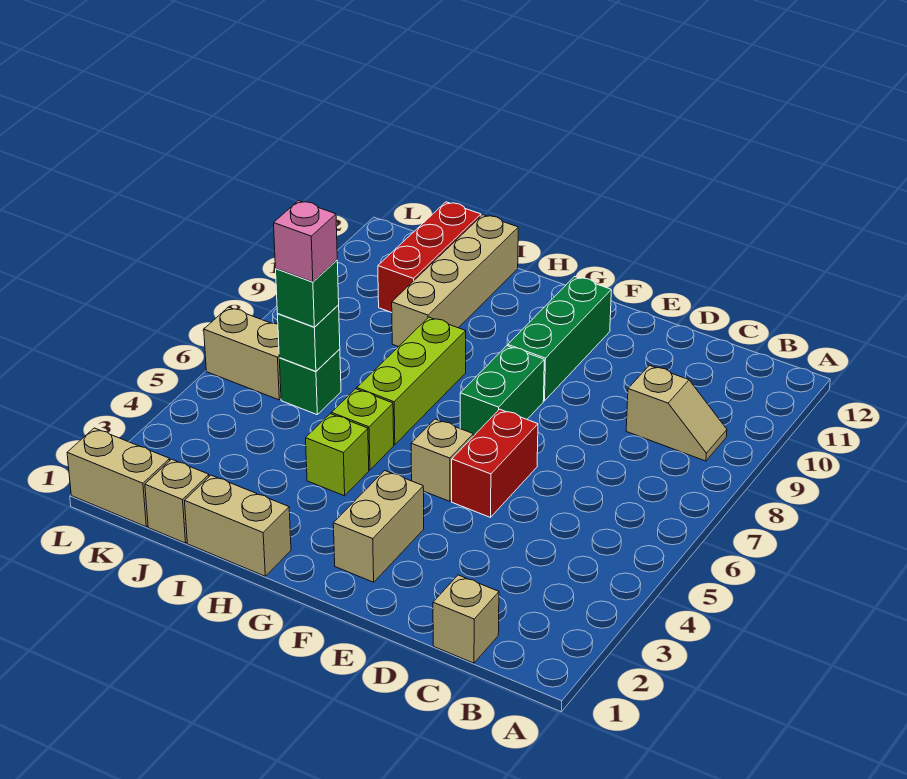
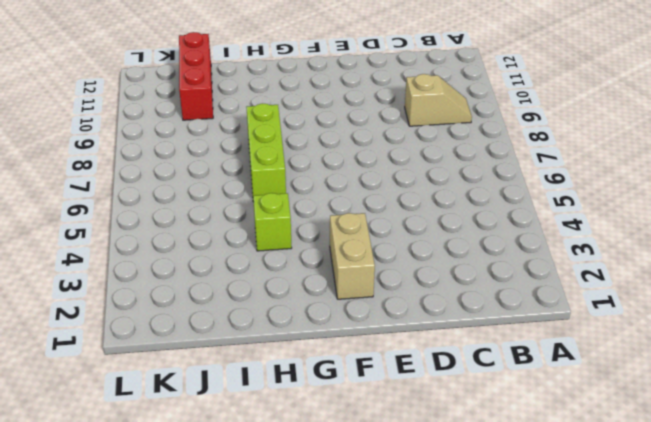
none -> tan brick C1 level 1
none -> red brick E5:E6 level 1
none -> tan brick F5 level 1

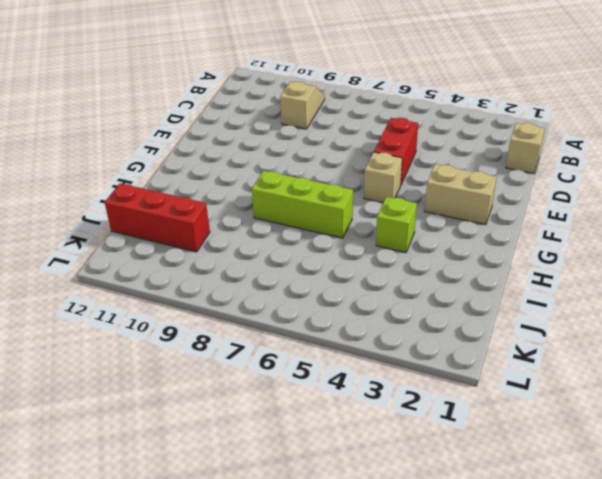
red brick D5:E5 level 1 -> red brick E5:E6 level 1
none -> green brick F7:F8 level 1
none -> green brick F9:F11 level 1
none -> tan brick H1:I1 level 1

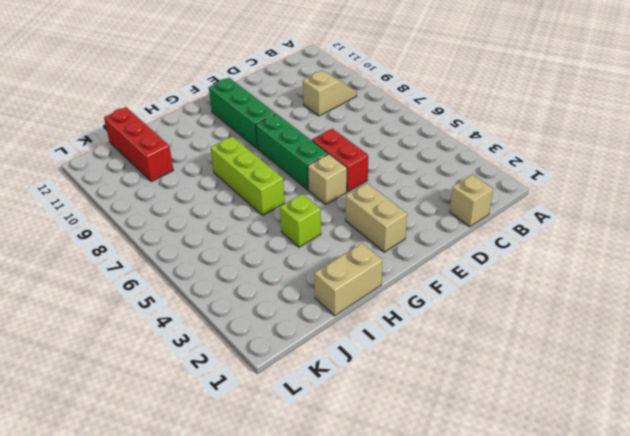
green brick F6:F8 level 1 -> green brick F7:F8 level 1
none -> lime brick H5 level 1
none -> tan brick I9:I12 level 1
none -> tan brick J1 level 1

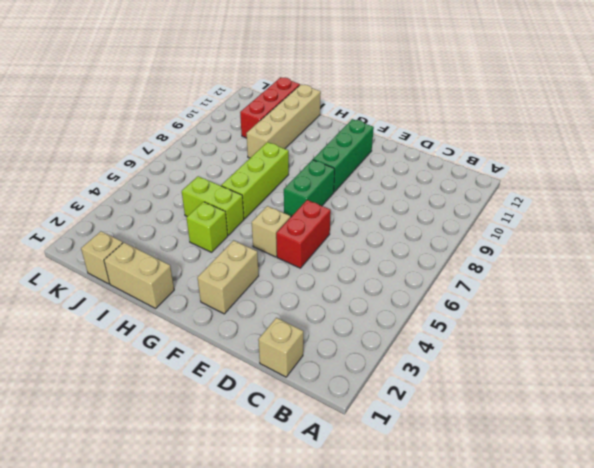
lime brick H5:I5 level 1 -> lime brick H5 level 1
none -> tan slope B9:C9 level 1 top C
none -> green brick J6 level 1
none -> tan brick K1:L1 level 1

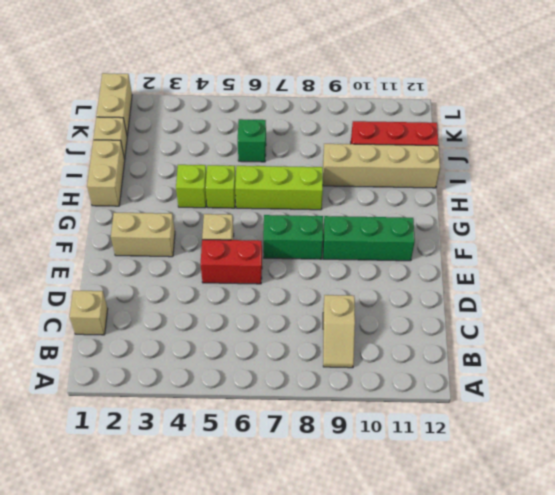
none -> tan brick K6:L6 level 1
none -> green brick J6 level 2
none -> green brick J6 level 3

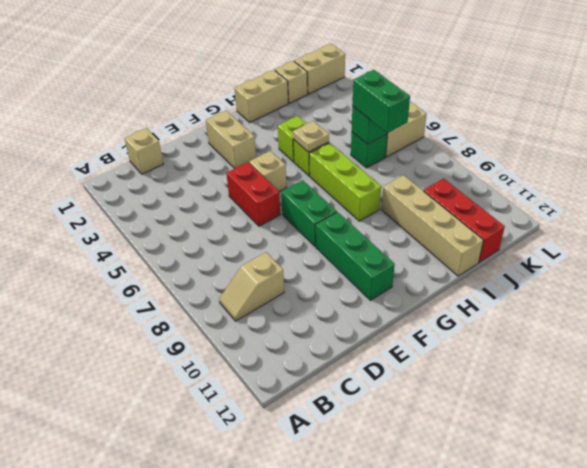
tan plate H5 level 2 -> none
green brick J6:J7 level 3 -> green brick J6 level 3
none -> pink brick J6 level 4

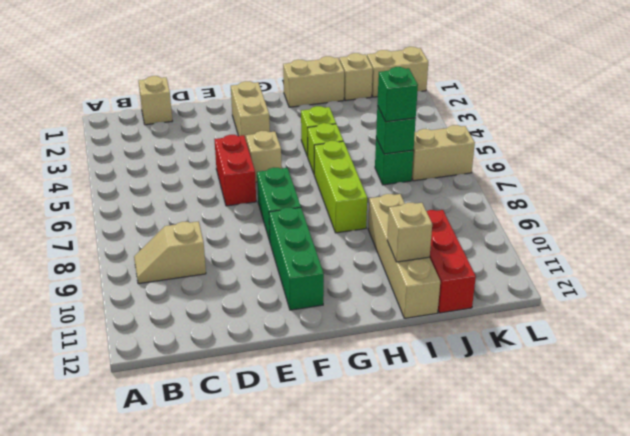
tan brick I11 level 2 -> none
none -> pink brick J6 level 4

